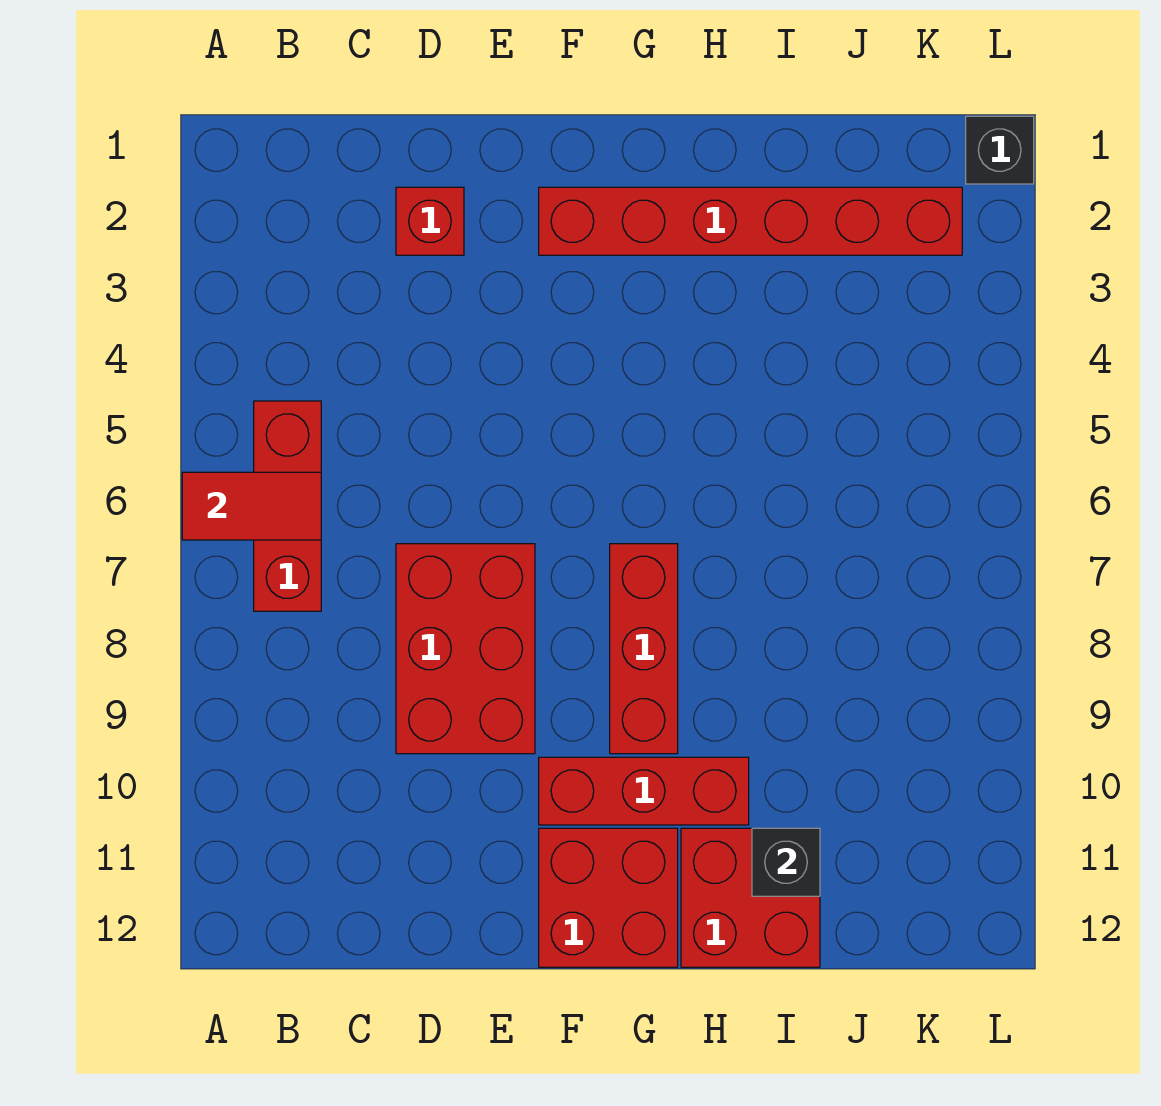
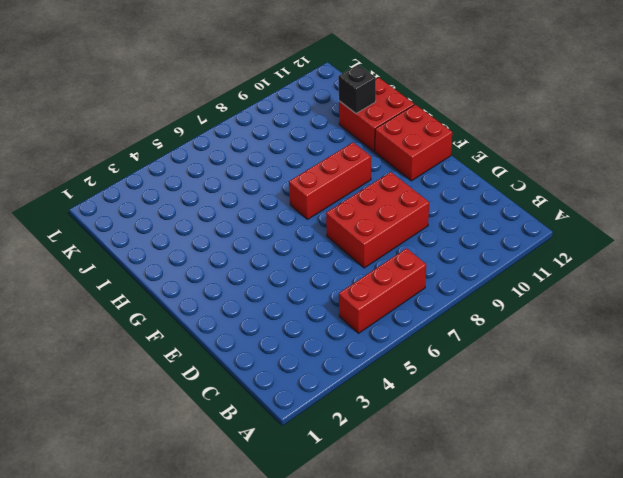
none -> red brick D2 level 1
none -> red brick F2:K2 level 1

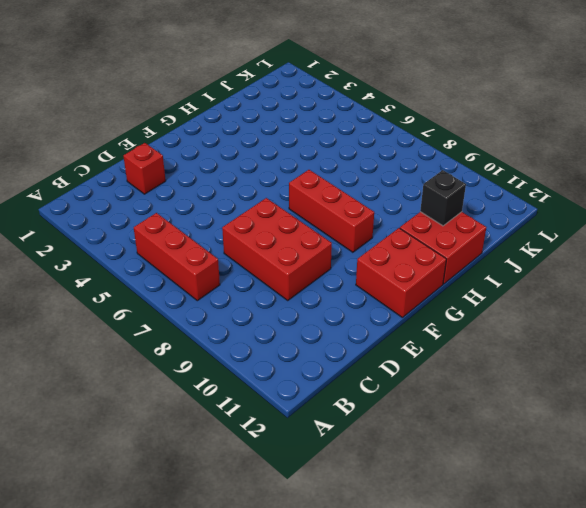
none -> red brick F2:K2 level 1
none -> red brick F10:H10 level 1

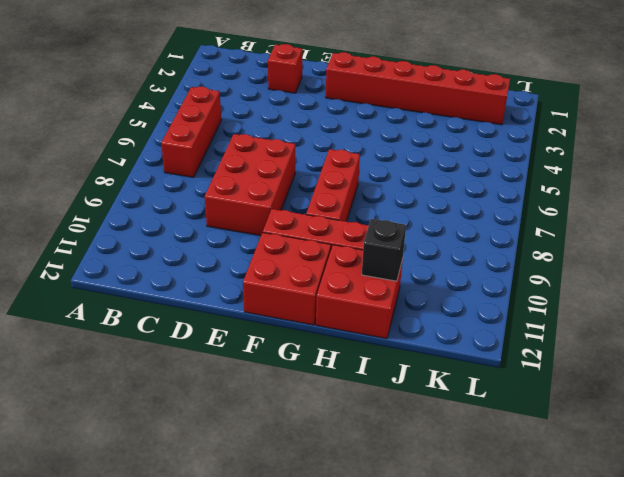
none -> black brick L1 level 1
none -> red tile A6:B6 level 2

